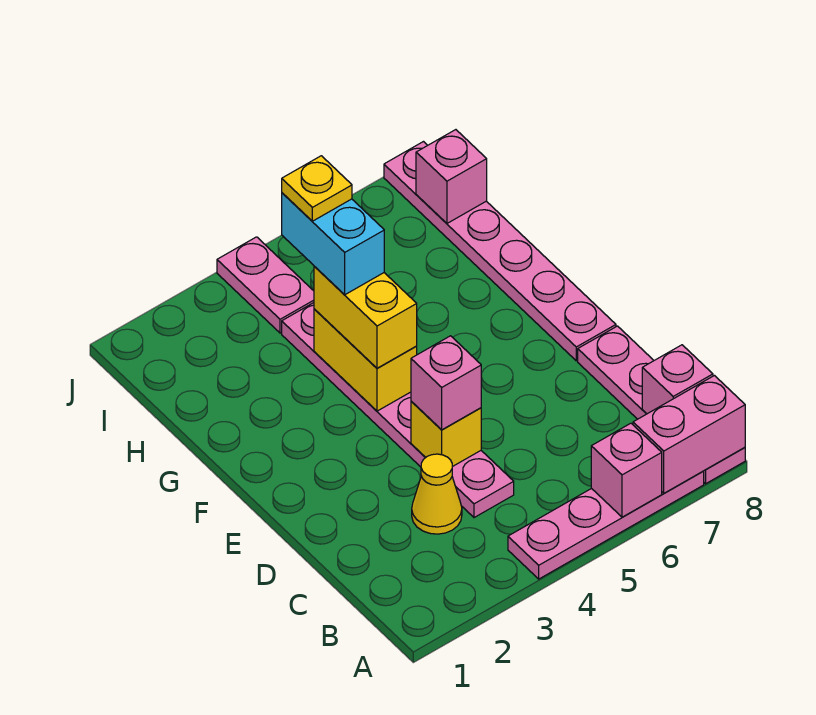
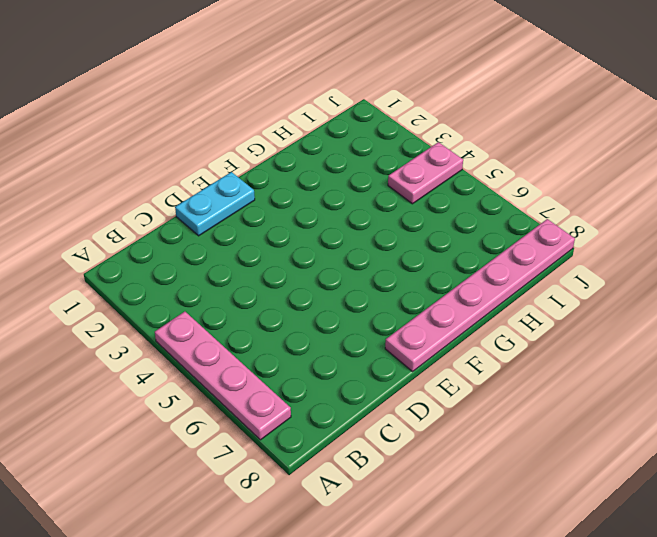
cyan plate D1:E1 level 1 -> none
none -> pink plate A8:D8 level 1
none -> yellow cone C3 level 1
none -> pink plate C4:H4 level 1

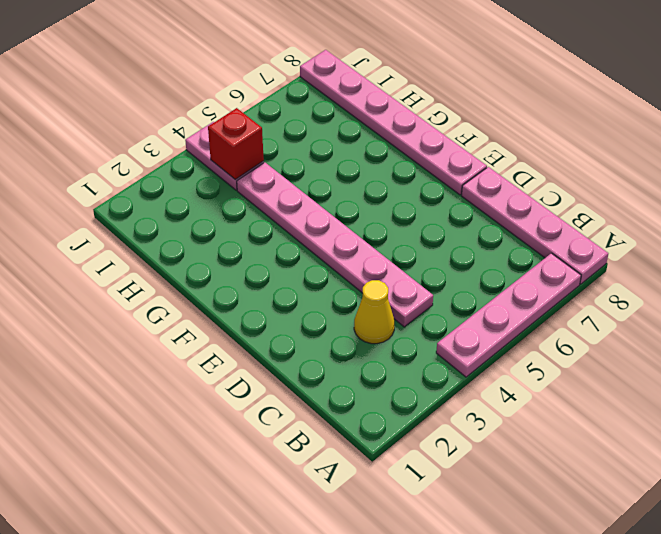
red brick I4 level 2 -> none
none -> pink brick A6 level 2
none -> pink brick A7:A8 level 2
none -> pink brick B8 level 2

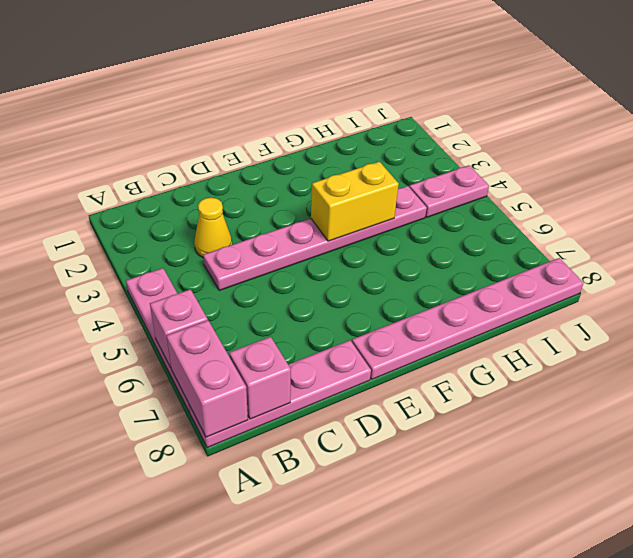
none -> yellow brick D4 level 2
none -> pink brick I8 level 2
none -> pink brick D4 level 3

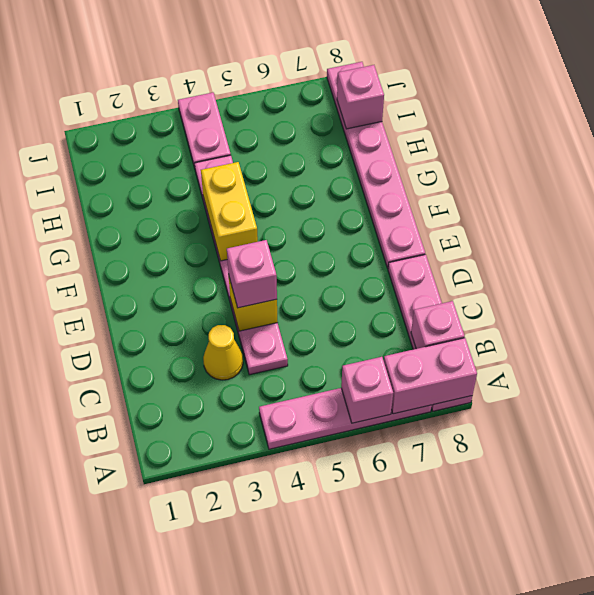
none -> yellow brick F4:G4 level 3
none -> cyan brick G4:H4 level 4
none -> yellow plate H4 level 5

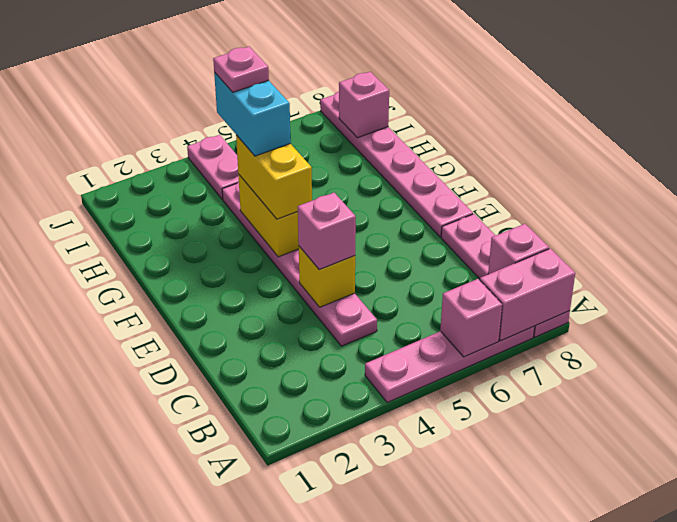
pink plate H4 level 5 -> yellow plate H4 level 5
none -> yellow cone C3 level 1

